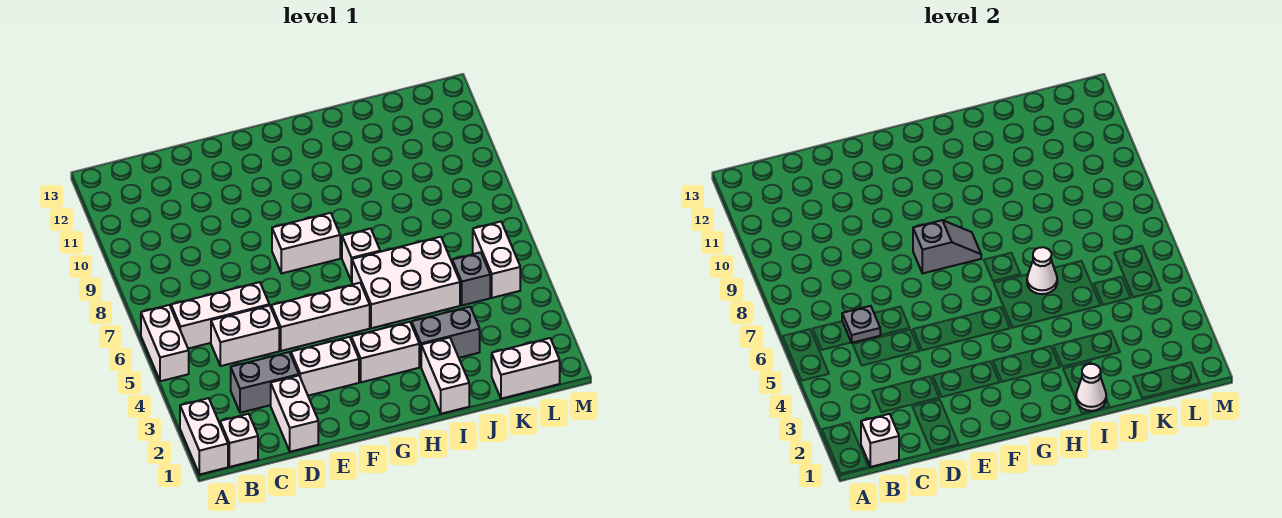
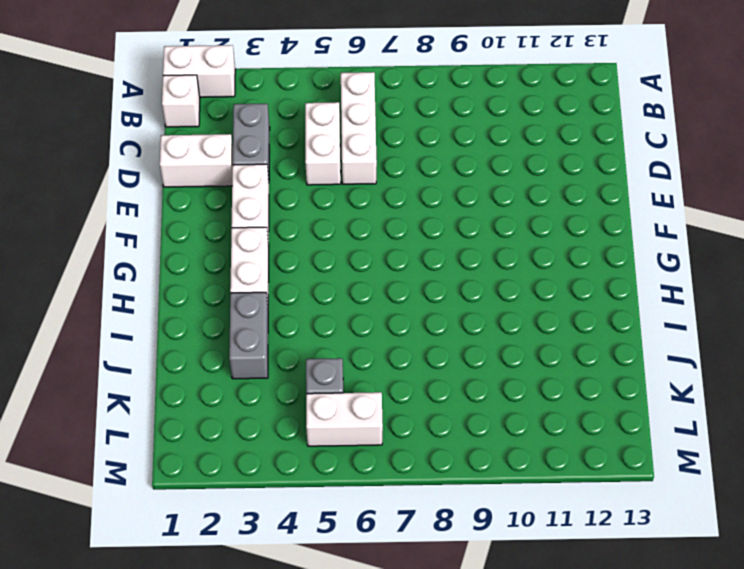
none -> white brick A5:A6 level 1
none -> white brick E5:G5 level 1
none -> white brick F8:G8 level 1

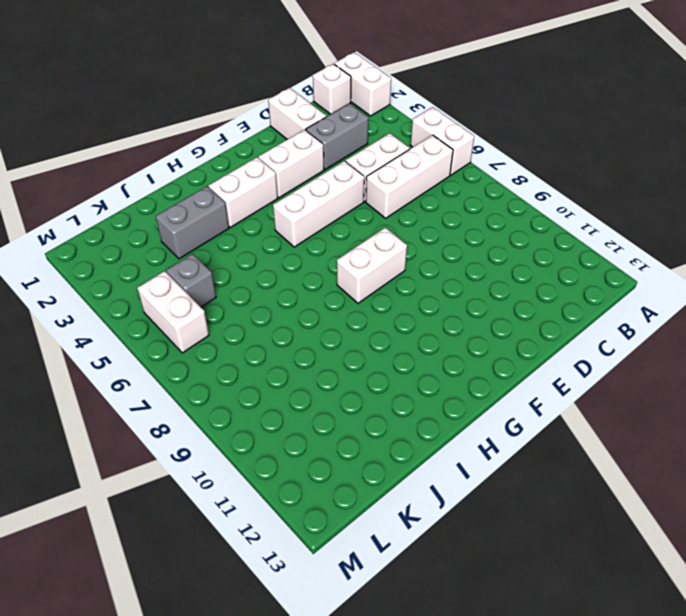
none -> white brick H5:J6 level 1
none -> white brick H7 level 1
none -> white brick I1:I2 level 1

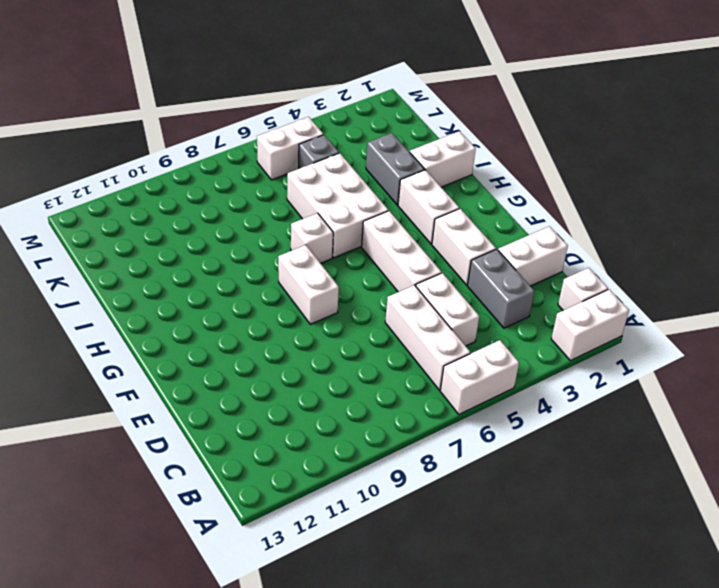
none -> white brick K1:L1 level 1
none -> white brick B1 level 2
none -> grey plate C6 level 2

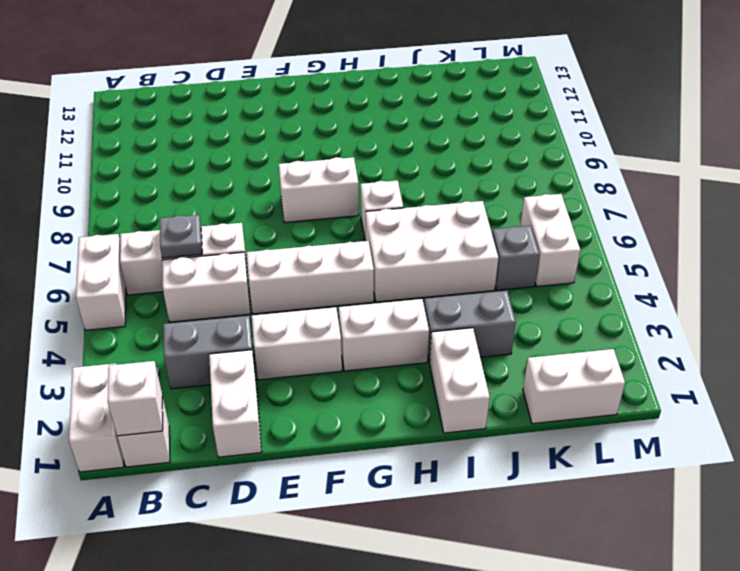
none -> grey slope F8:G8 level 2 top F
none -> white cone I1 level 2
none -> white cone I6 level 2

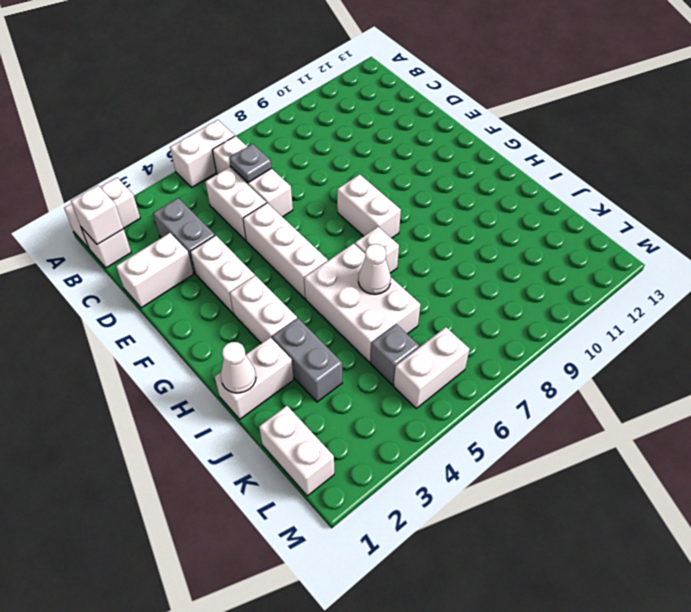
none -> grey slope F8:G8 level 2 top F

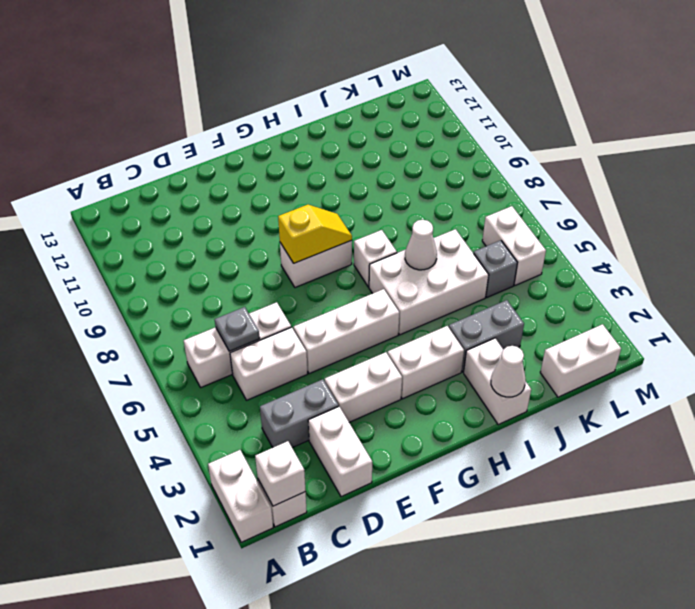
yellow slope F8:G8 level 2 top F -> grey slope F8:G8 level 2 top F
none -> white brick A5:A6 level 1

